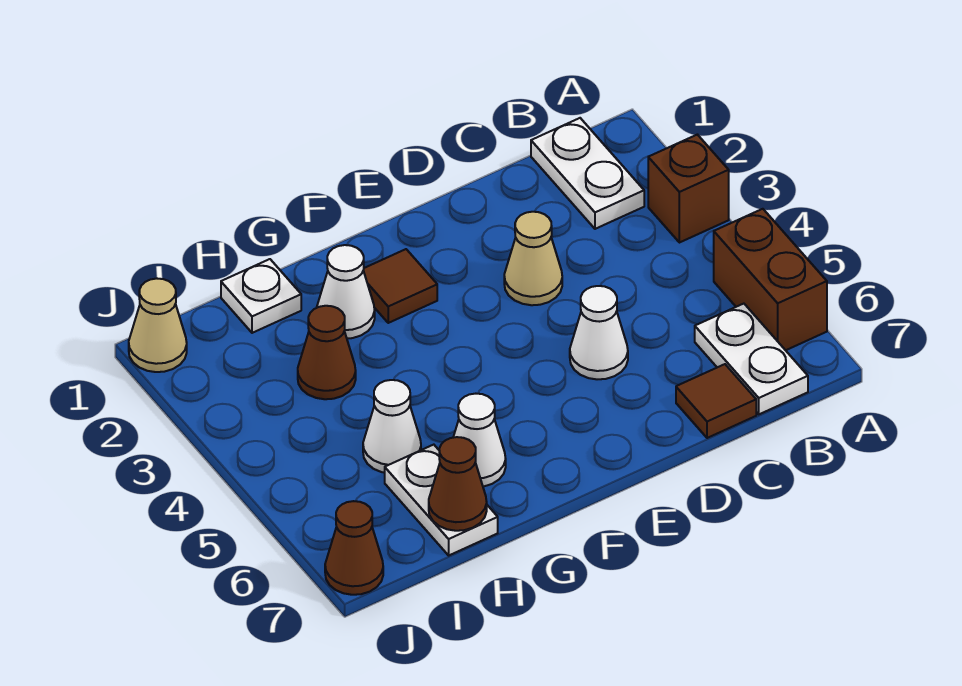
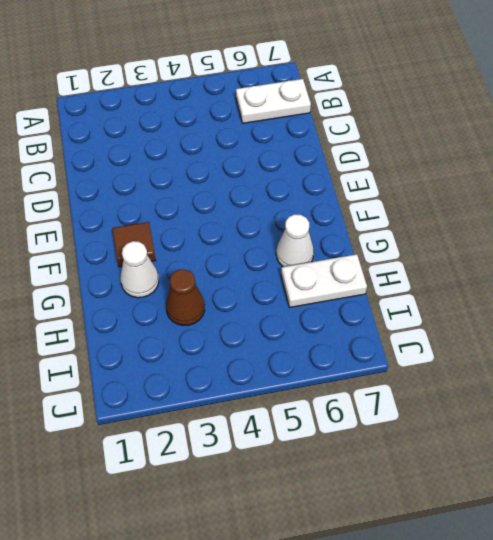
none -> brown brick A3 level 1
none -> brown brick A5:A6 level 1
none -> white plate B1:B2 level 1

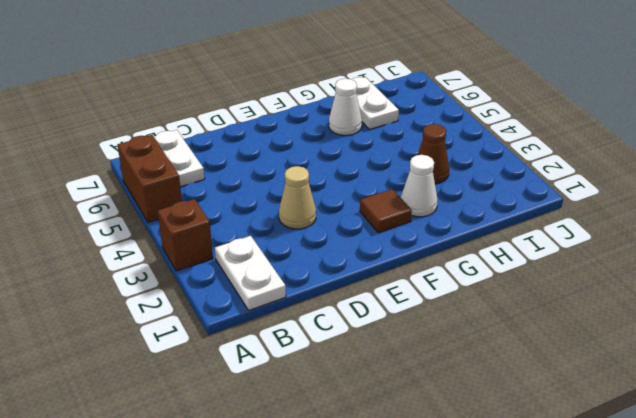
none -> brown tile C7 level 1
none -> white cone D5 level 1
none -> white plate H1 level 1

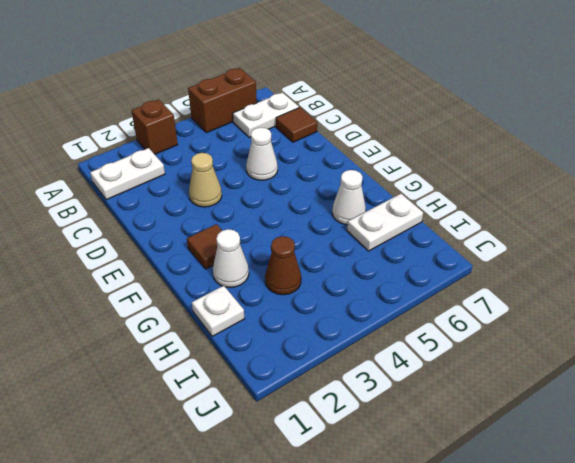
none -> white cone H5 level 1
none -> tan cone J1 level 1
none -> brown cone J7 level 1

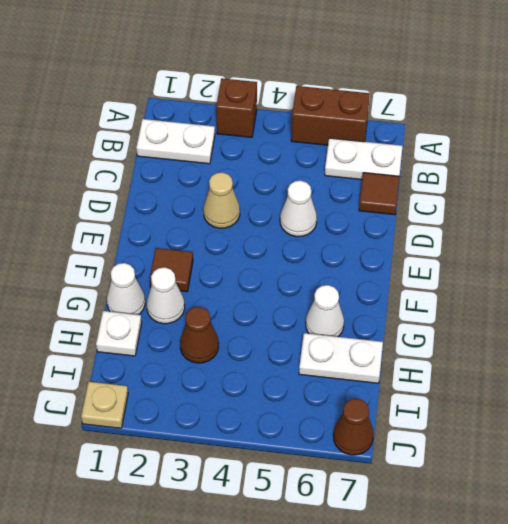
white cone G1 level 1 -> white cone H5 level 1
tan plate J1 level 1 -> tan cone J1 level 1
none -> brown cone H7 level 2

